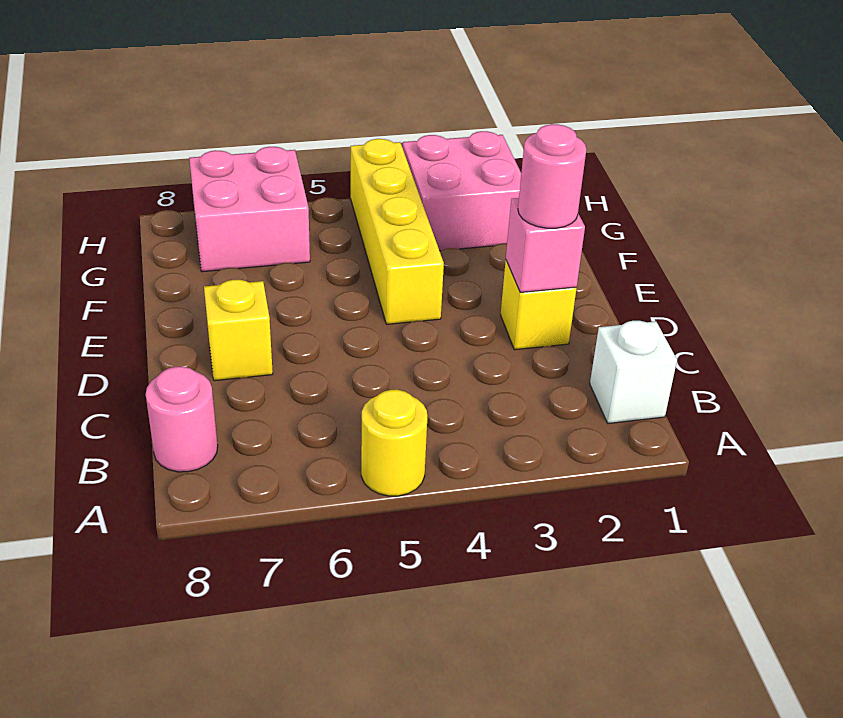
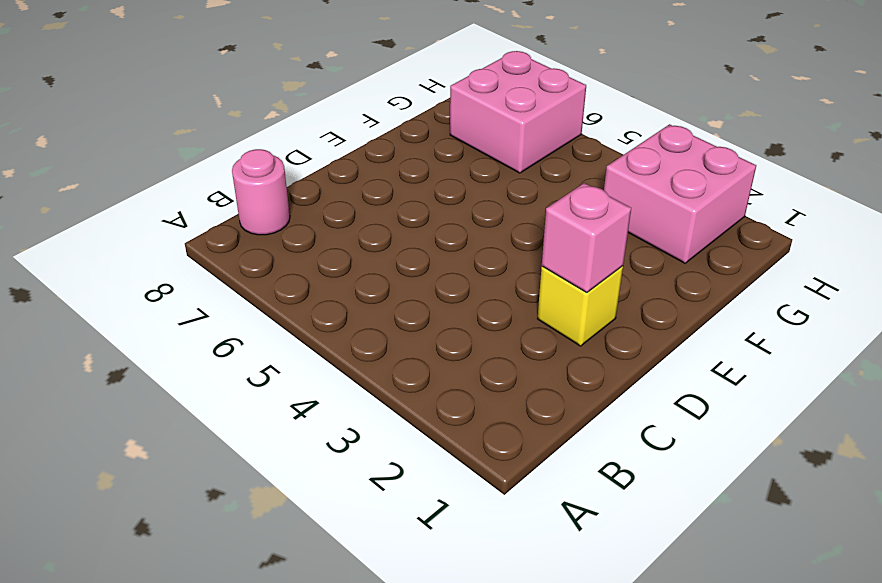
none -> yellow round brick A5 level 1
none -> white brick B1 level 1

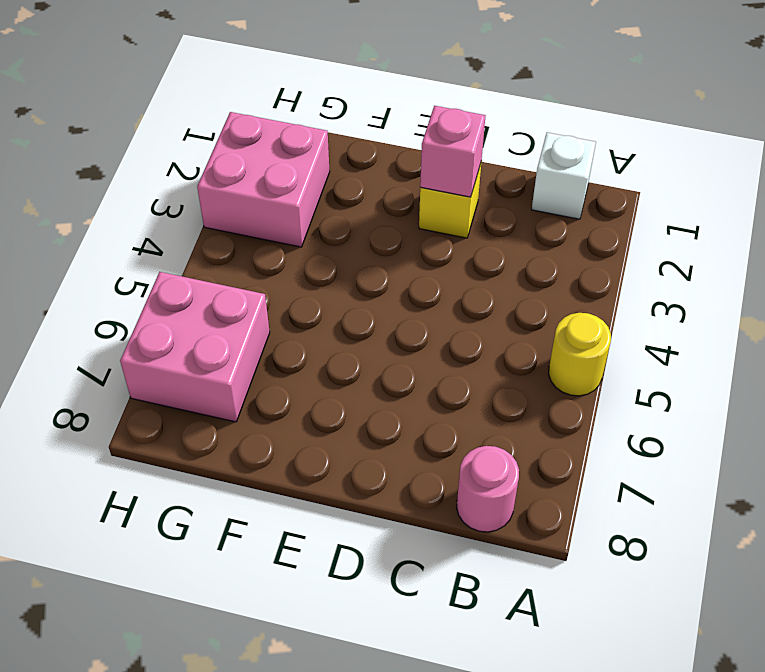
none -> yellow brick D7 level 1
none -> yellow brick E4:H4 level 1

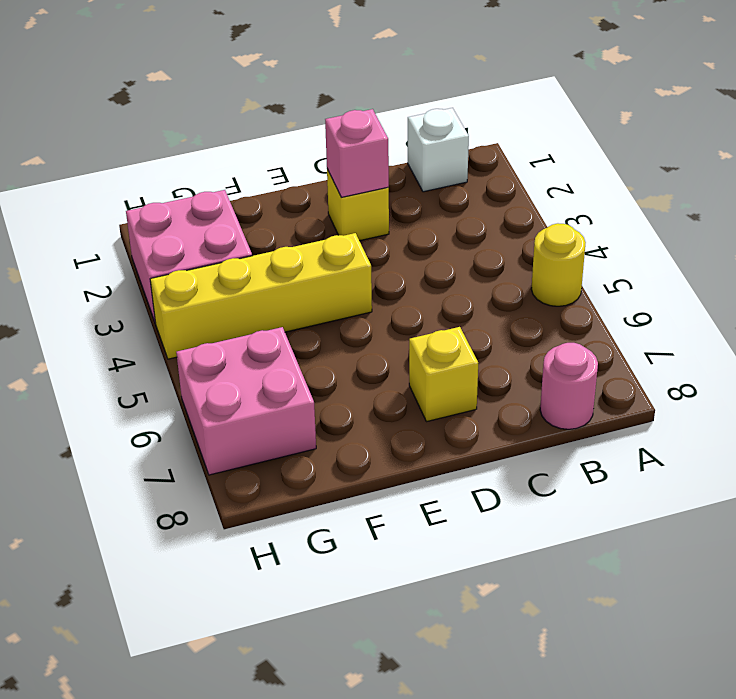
none -> pink round brick D2 level 3

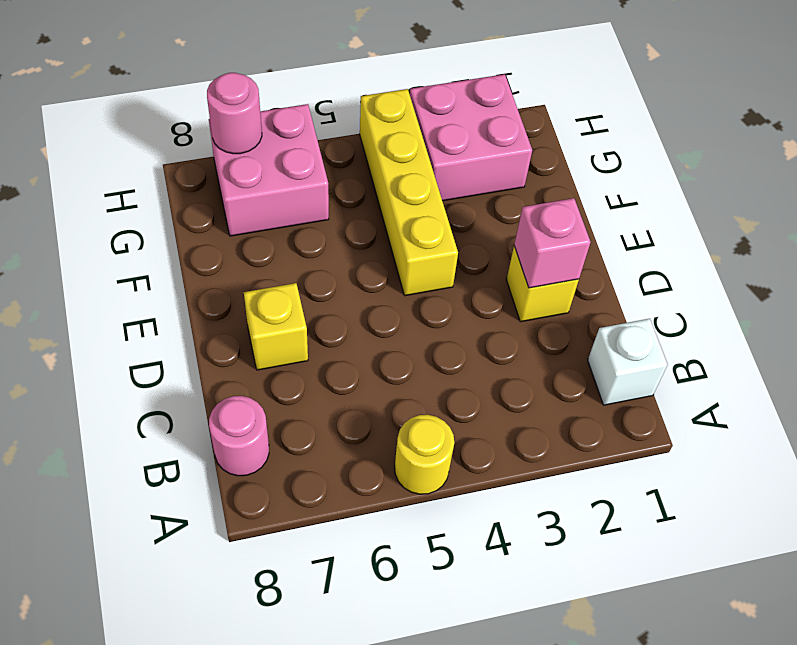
pink round brick H7 level 2 -> pink round brick D2 level 3

